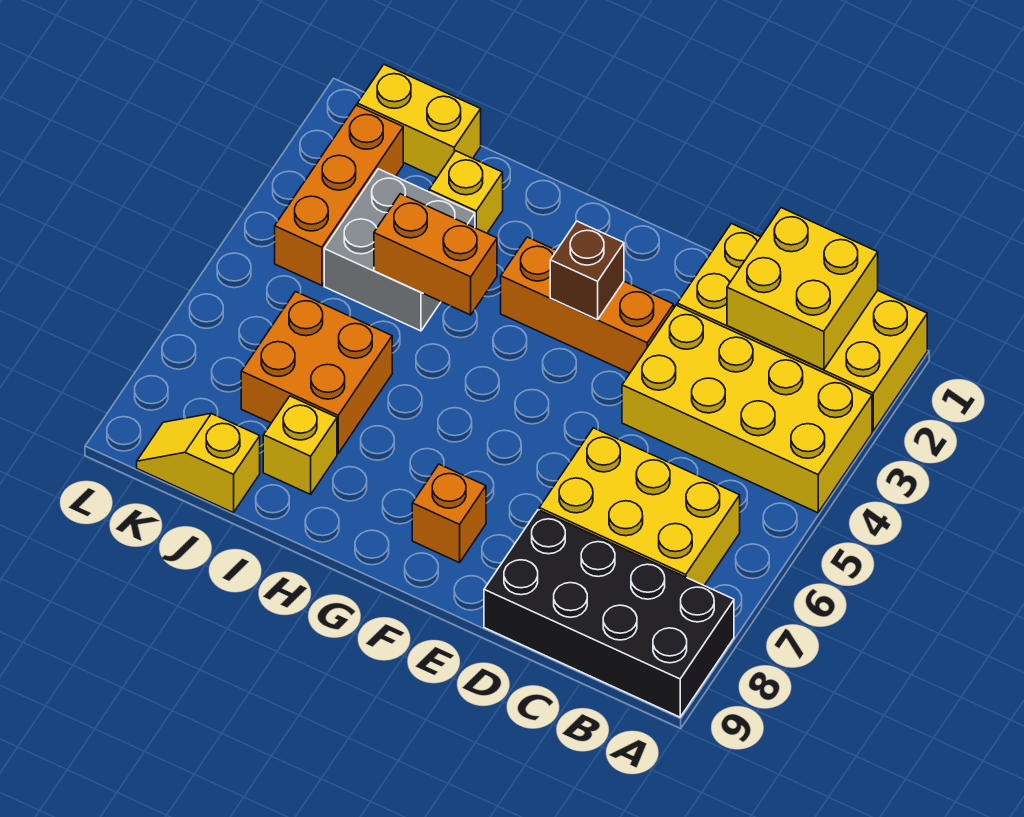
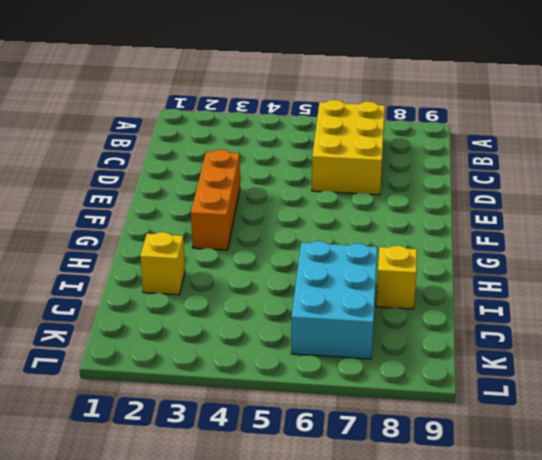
cyan brick I6:K7 level 1 -> orange brick I6:J7 level 1
none -> yellow brick A1:D2 level 1
none -> yellow brick A3:D4 level 1
none -> black brick A8:D9 level 1

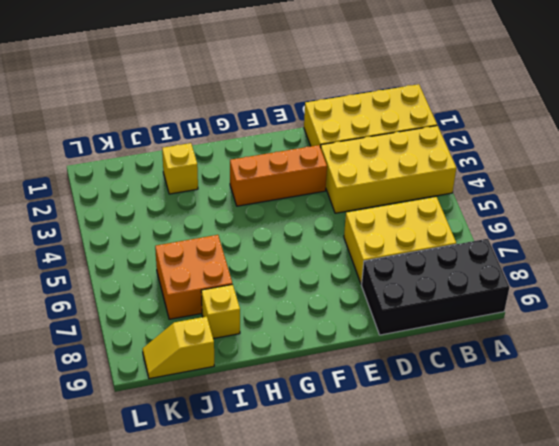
none -> orange brick F8 level 1
none -> grey brick I3:J4 level 1
none -> yellow brick J1:K1 level 1

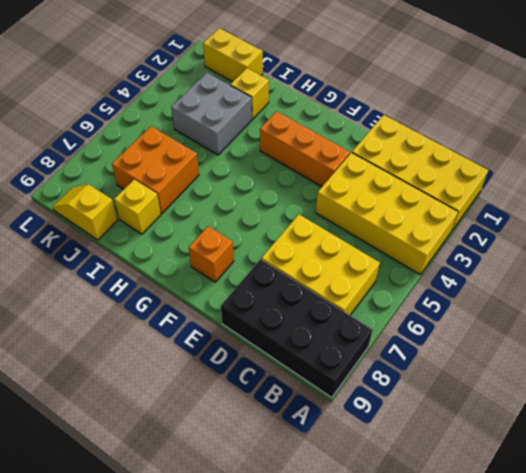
none -> orange brick K2:K4 level 1
none -> yellow brick B1:C2 level 2
none -> brown brick F3 level 2

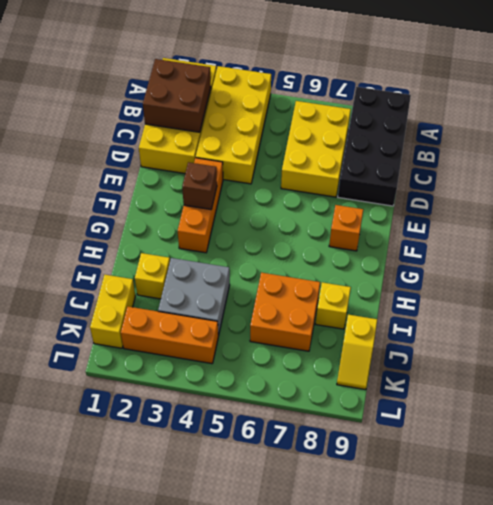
brown brick B1:C2 level 2 -> yellow brick B1:C2 level 2
none -> orange brick H4:I4 level 2

